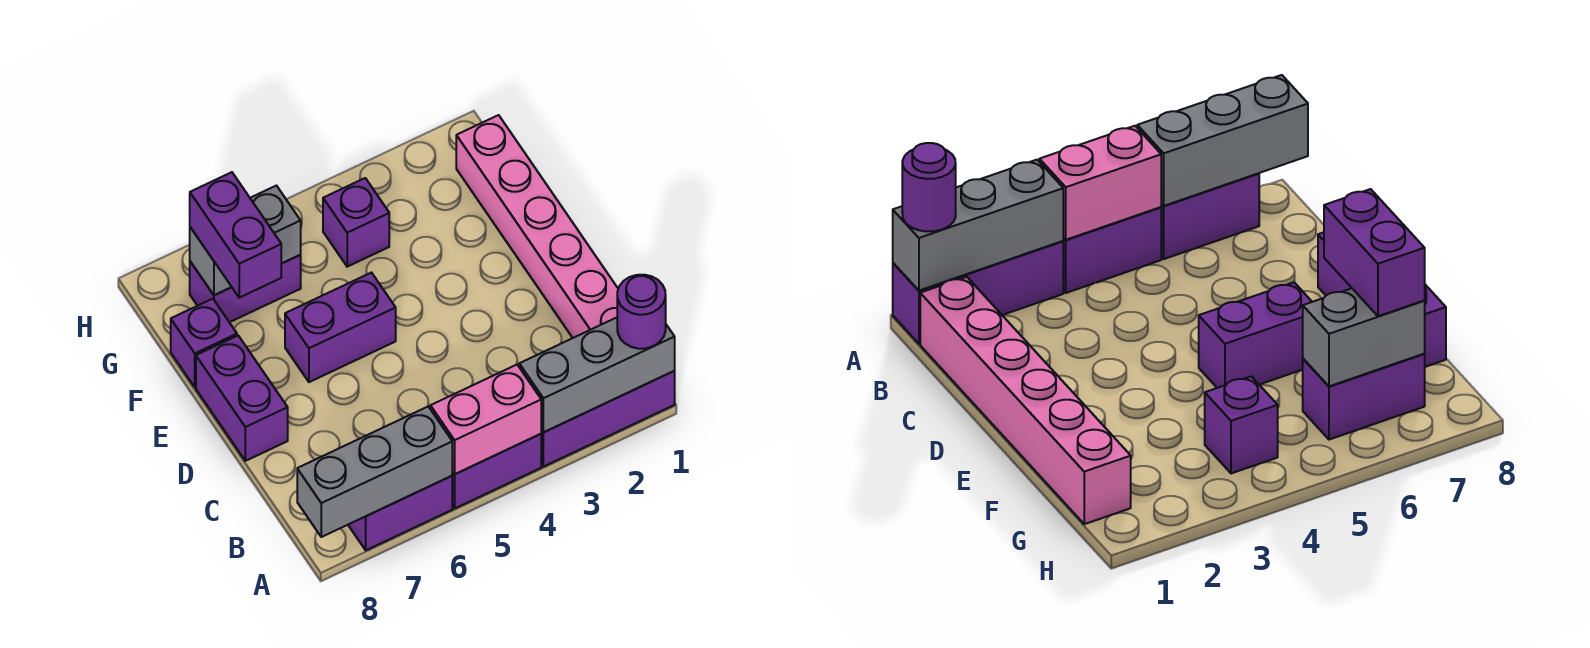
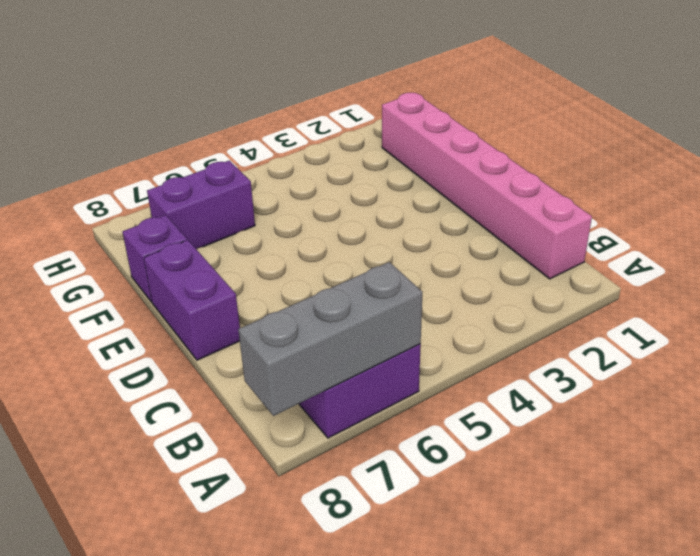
none -> purple brick A1:A3 level 1
none -> purple brick A4:A5 level 1
none -> purple brick E5:E6 level 1

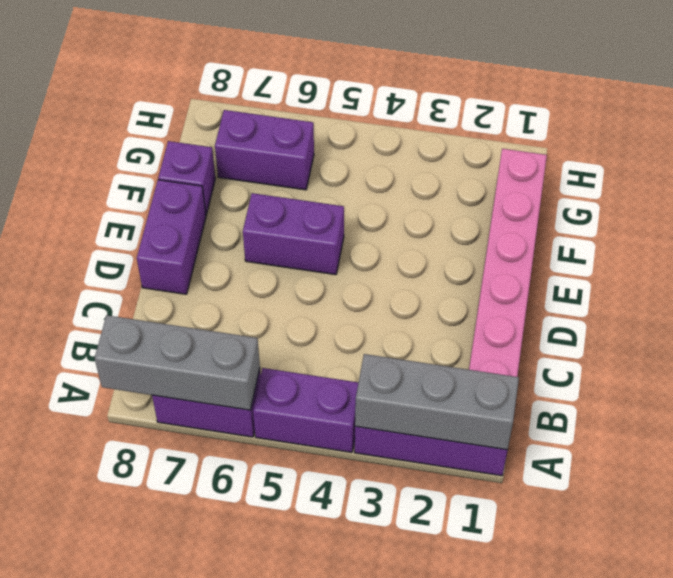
none -> purple brick G4 level 1
none -> pink brick A4:A5 level 2
none -> grey brick G6:G7 level 2

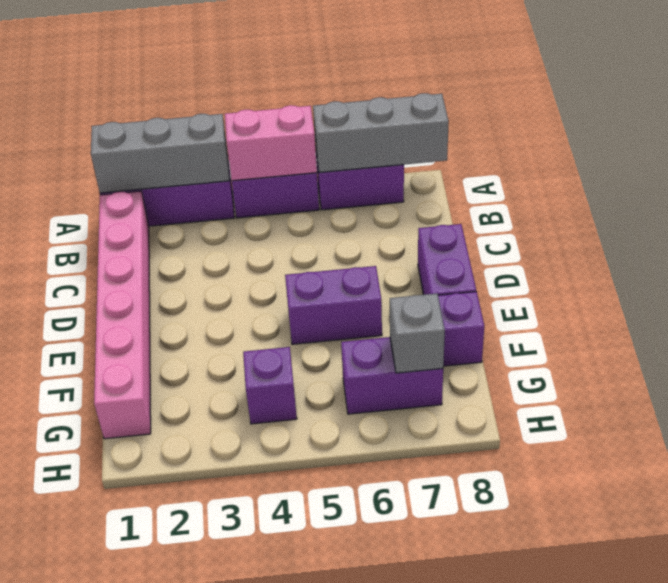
grey brick G7 level 2 -> grey brick G6:G7 level 2
none -> purple round brick A1 level 3
none -> purple brick F7:G7 level 3

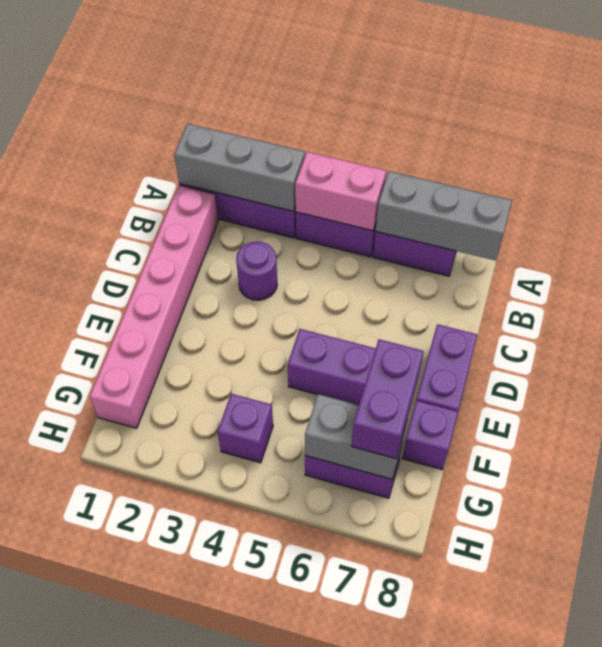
purple round brick C3 level 1 -> purple round brick A1 level 3

